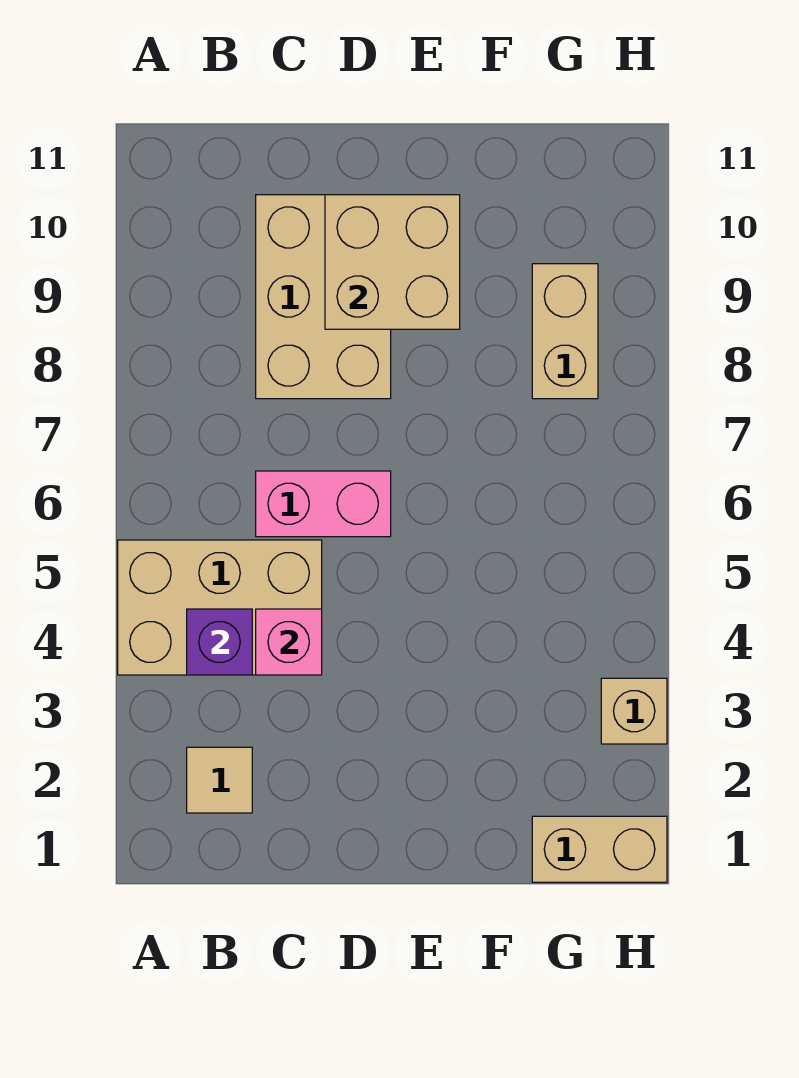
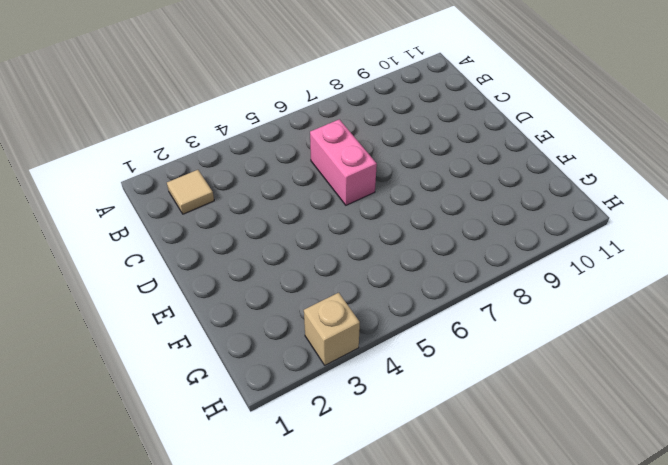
none -> tan brick A4:C5 level 1
none -> tan brick C8:D10 level 1

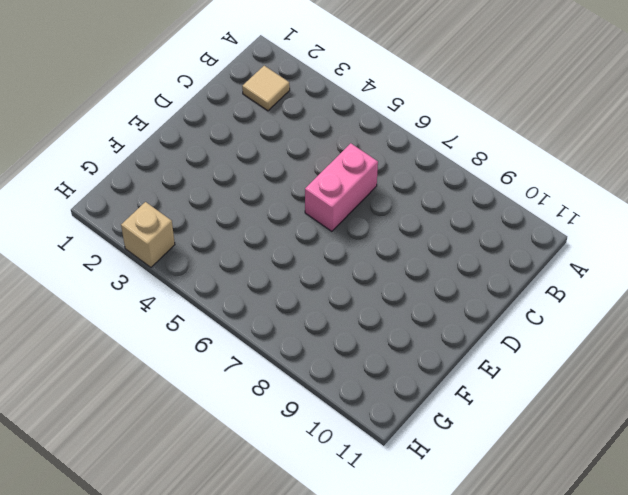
none -> tan brick A4:C5 level 1
none -> tan brick C8:D10 level 1

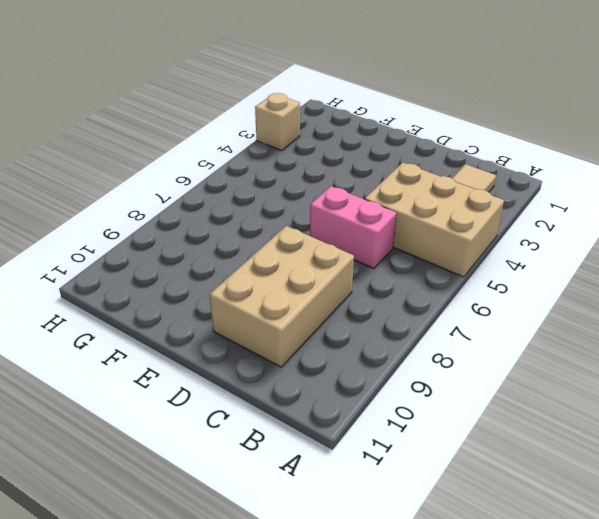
none -> tan brick G1:H1 level 1
none -> tan brick G8:G9 level 1

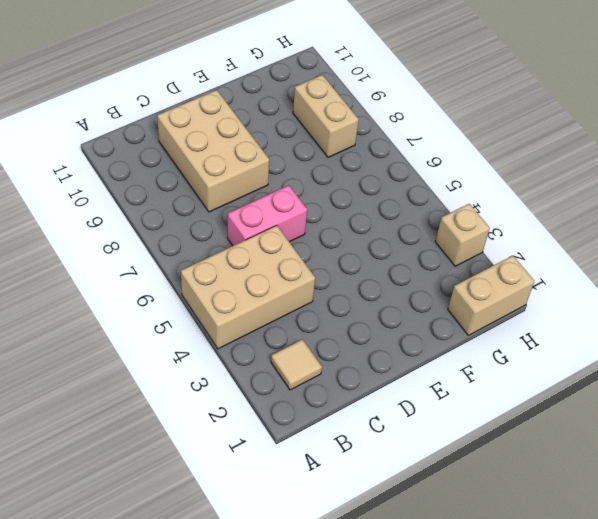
none -> purple brick B4 level 2
none -> pink brick C4 level 2

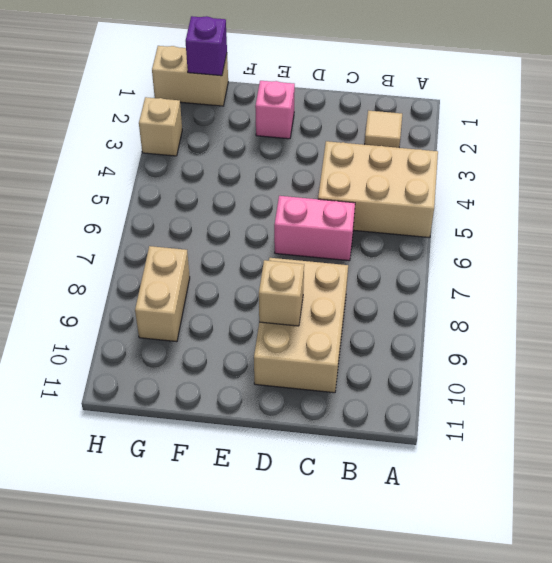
tan brick D9 level 2 -> tan brick D9:E10 level 2
pink brick E2 level 1 -> pink brick C4 level 2
purple brick G1 level 2 -> purple brick B4 level 2

